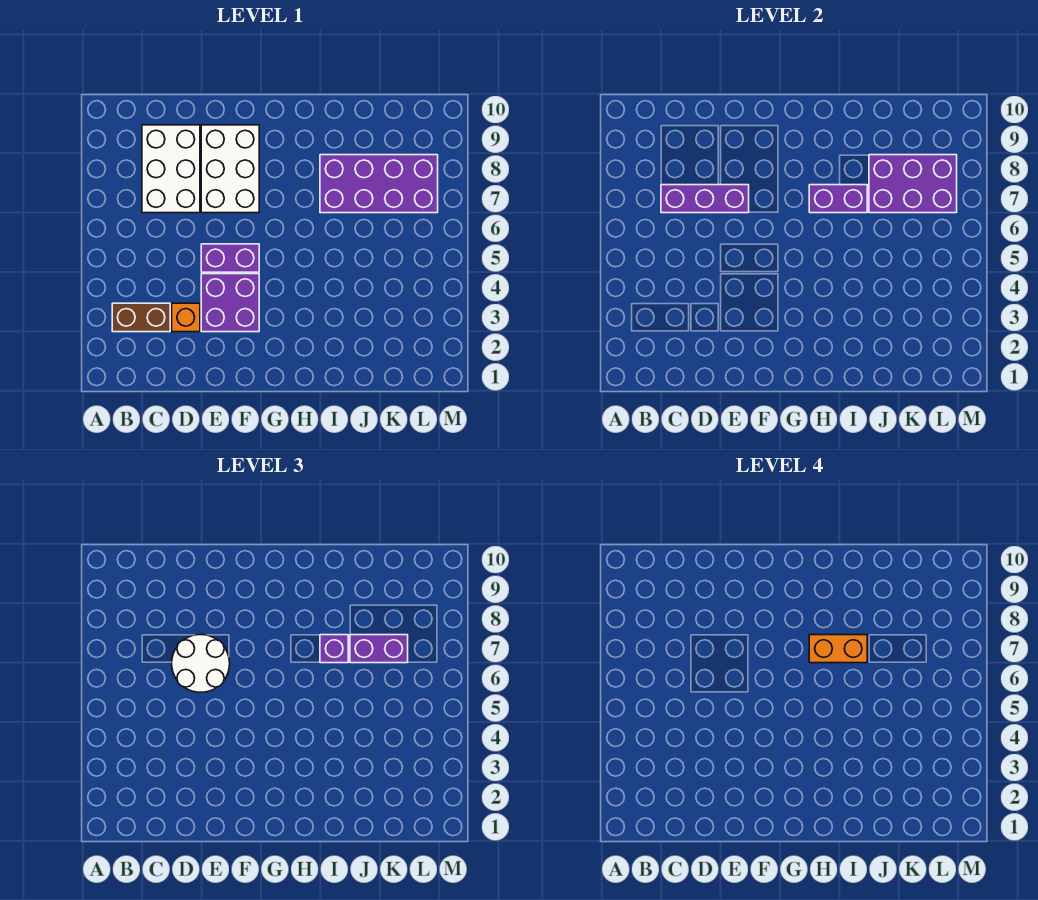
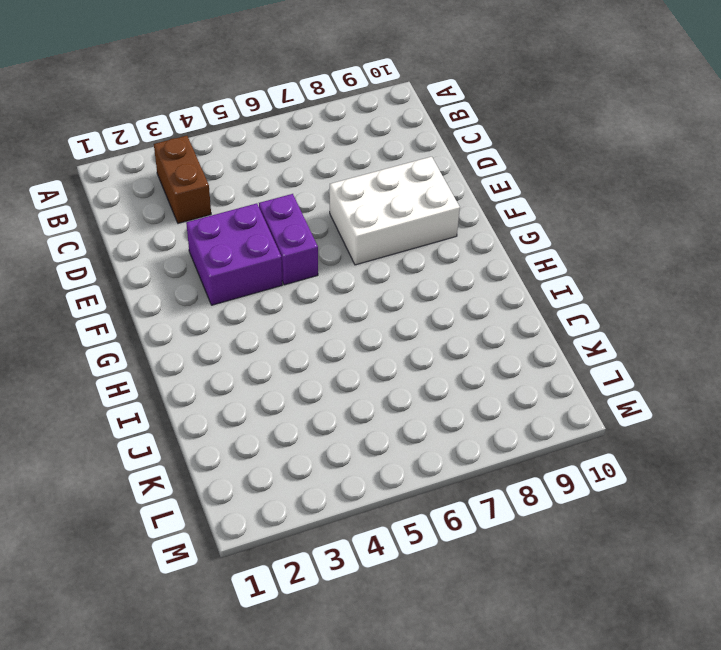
none -> white brick C7:D9 level 1
none -> orange brick D3 level 1
none -> purple brick I7:L8 level 1

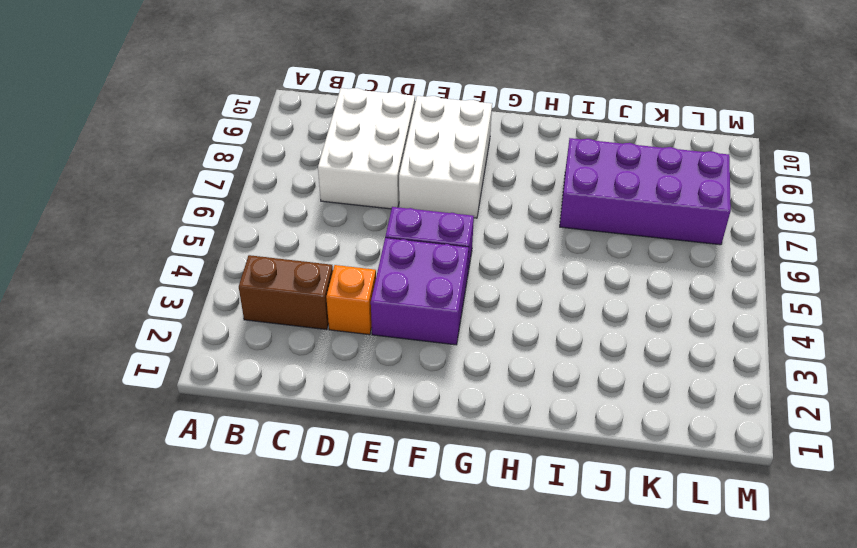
none -> purple brick C7:E7 level 2
none -> purple brick H7:I7 level 2
none -> purple brick J7:L8 level 2

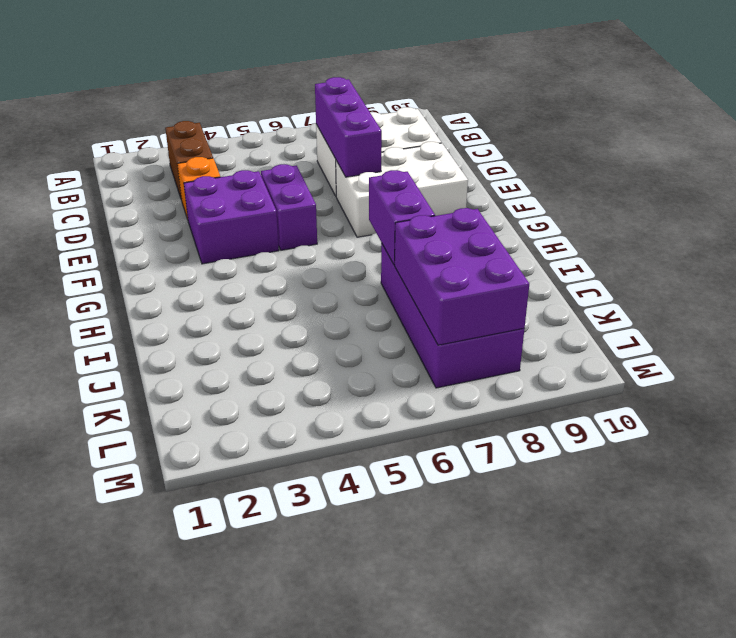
none -> white round brick D6:E7 level 3
none -> purple brick I7 level 3
none -> purple brick J7:K7 level 3

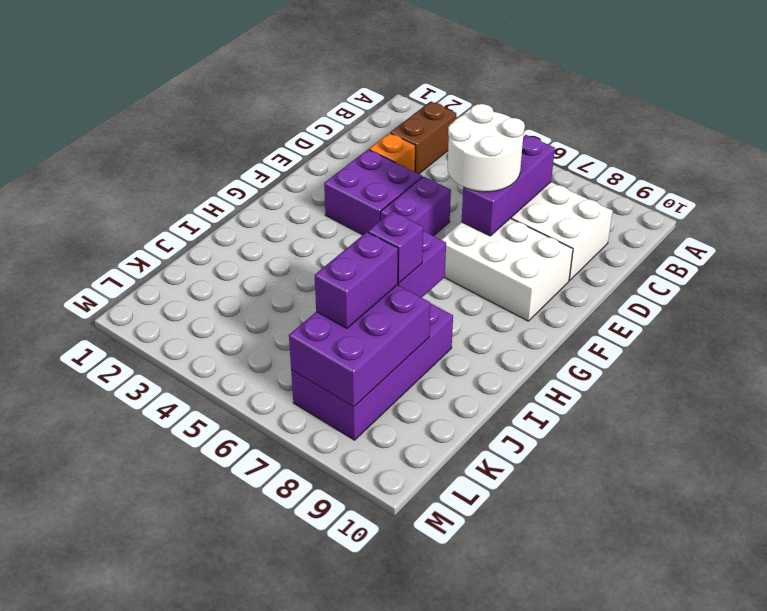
none -> orange brick H7:I7 level 4

